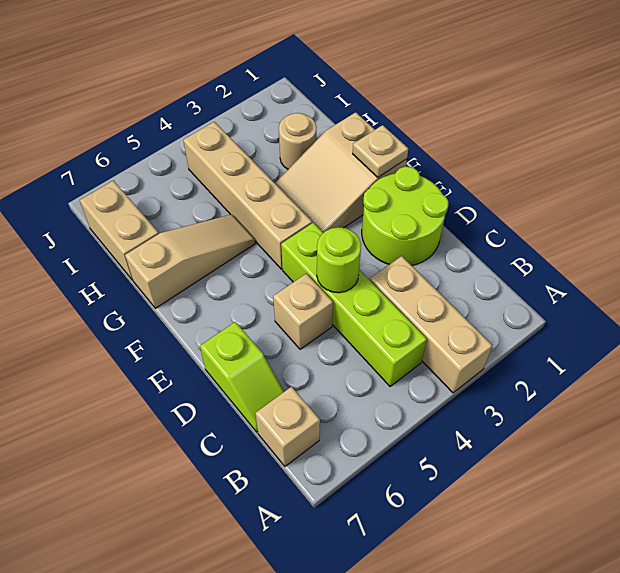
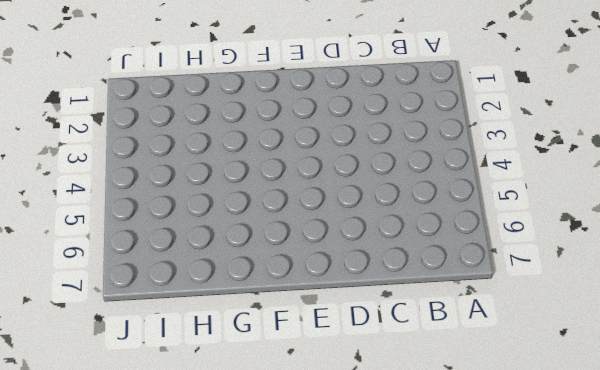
none -> tan brick A3:C3 level 1
none -> lime brick B4:E4 level 1
none -> tan brick B7 level 1

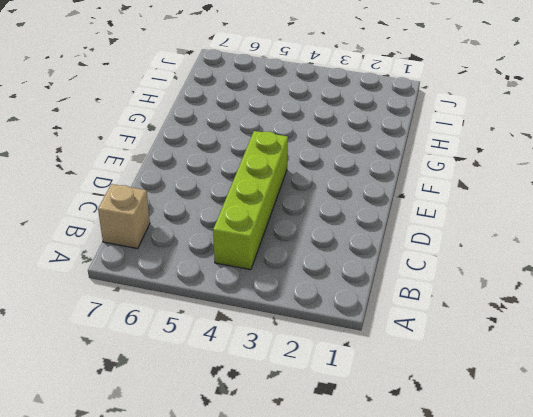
none -> tan brick A3:C3 level 1
none -> lime slope C7:D7 level 1 top D
none -> lime round brick D1:E2 level 1

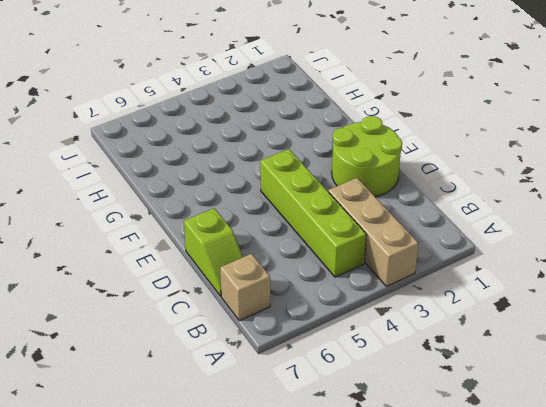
none -> tan brick D5 level 1
none -> tan slope F1:G3 level 1 top 1
none -> tan brick F4:I4 level 1

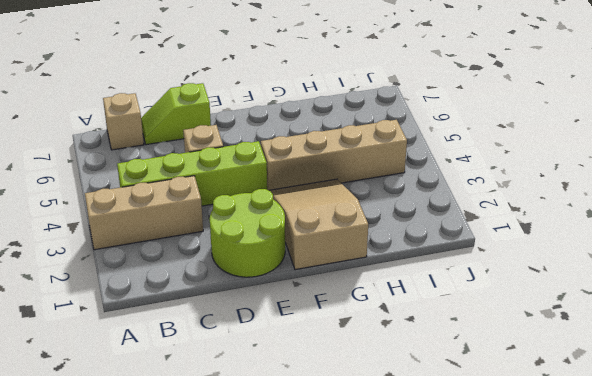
none -> tan slope G5:G7 level 1 top 7
none -> tan round brick H2 level 1
none -> tan brick H7:I7 level 1

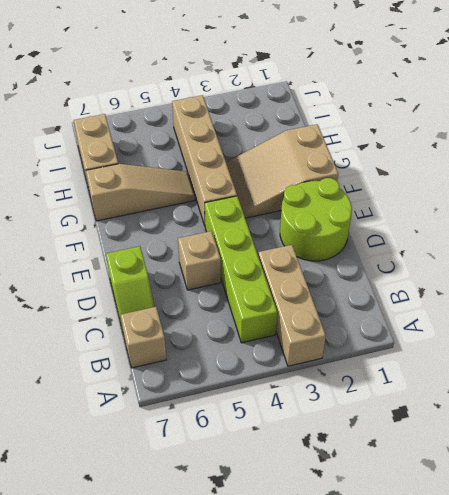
none -> tan round brick H2 level 1
none -> lime round brick D4 level 2
none -> tan plate F1 level 2

